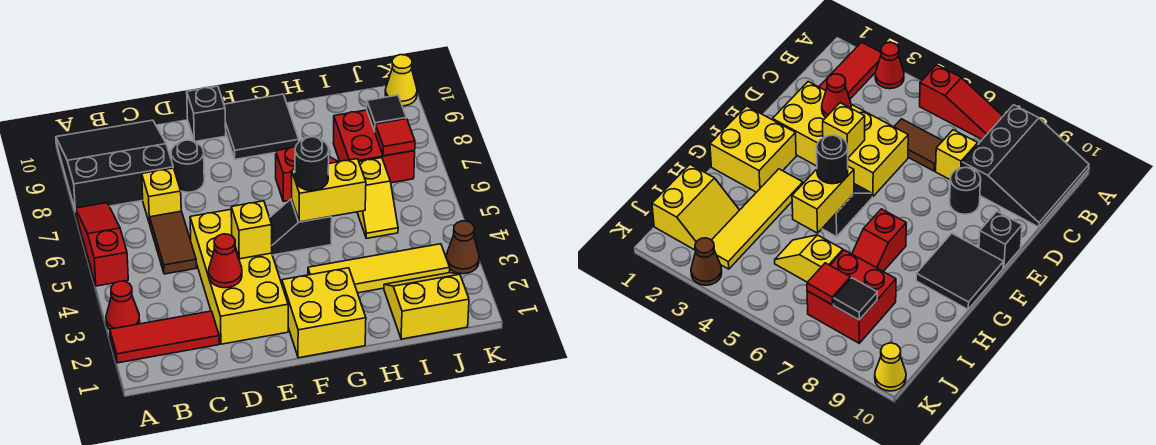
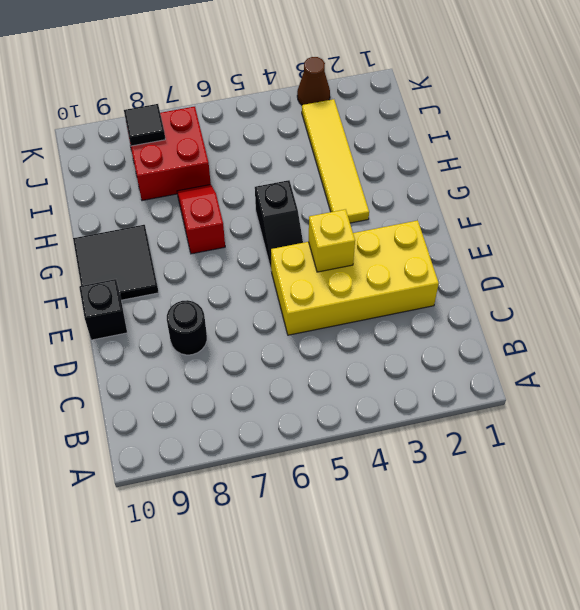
none -> red tile A2:C2 level 1
none -> red cone A3 level 1
none -> red slope A5:A7 level 1 top 5

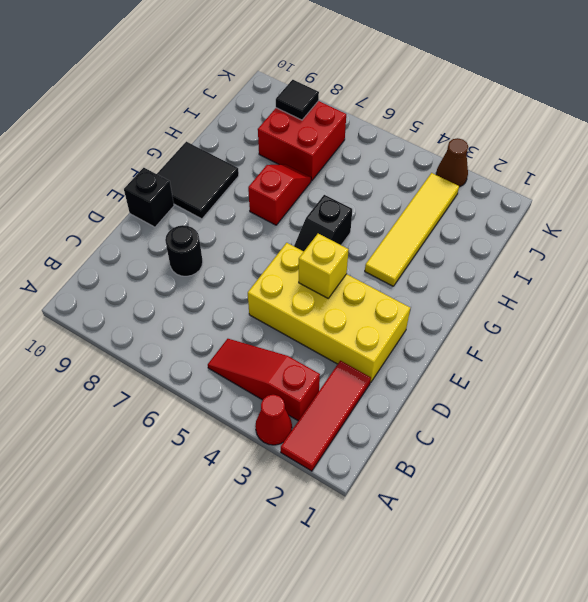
red slope B3:B5 level 1 top 3 -> red slope A5:A7 level 1 top 5
none -> black slope A8:C10 level 1 top 8
none -> brown tile C5:C6 level 1
none -> yellow brick C7 level 1

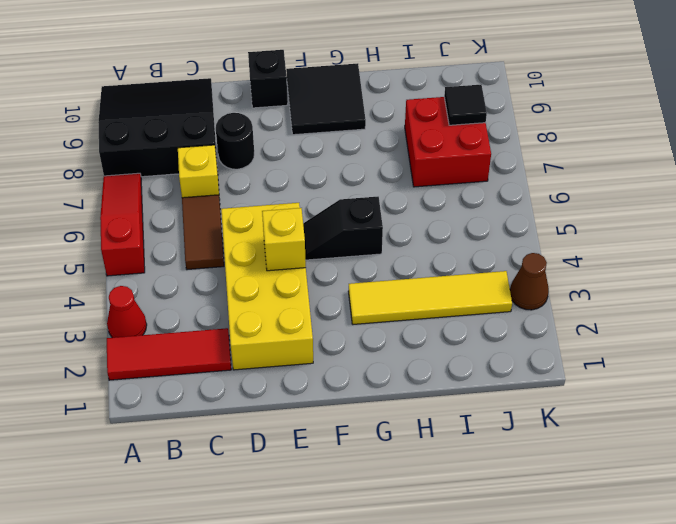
none -> yellow brick F1:G2 level 1
none -> red slope G7:H7 level 1 top G
none -> yellow slope I1:J2 level 1 top 1

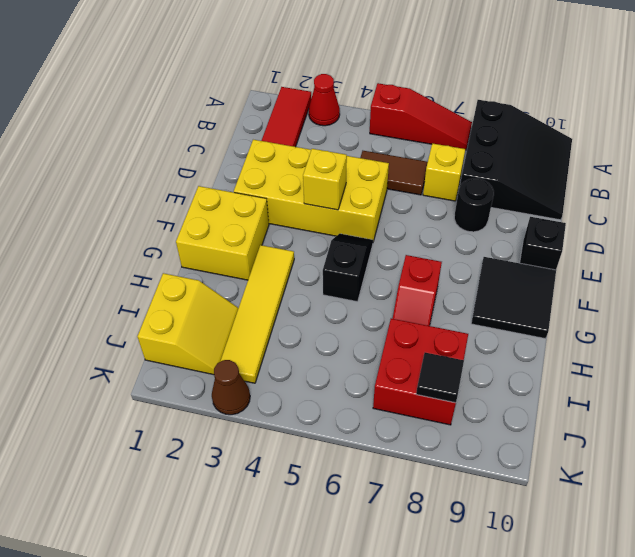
none -> yellow slope I5:I6 level 1 top 6
none -> yellow cone K10 level 1
none -> red cone D3 level 2

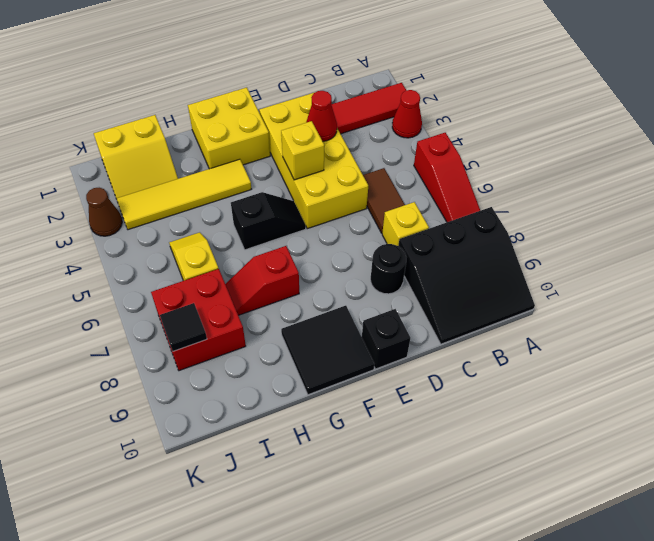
none -> yellow cone K10 level 1
none -> yellow brick G5:H5 level 2
none -> red tile J7 level 2

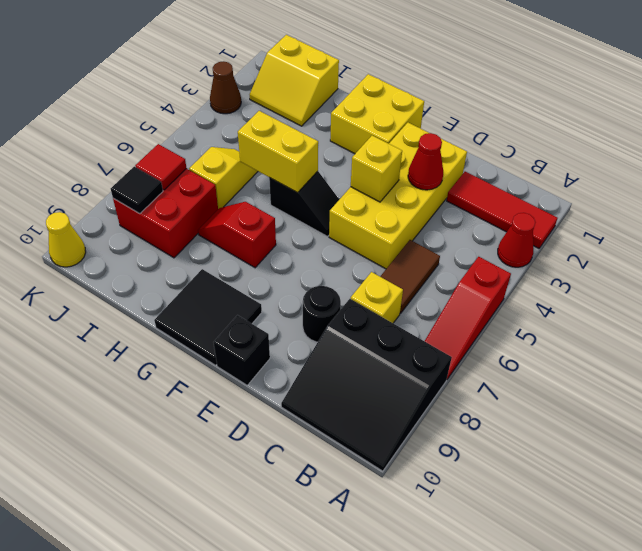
none -> yellow tile G3:J3 level 1
none -> black round brick G5 level 3

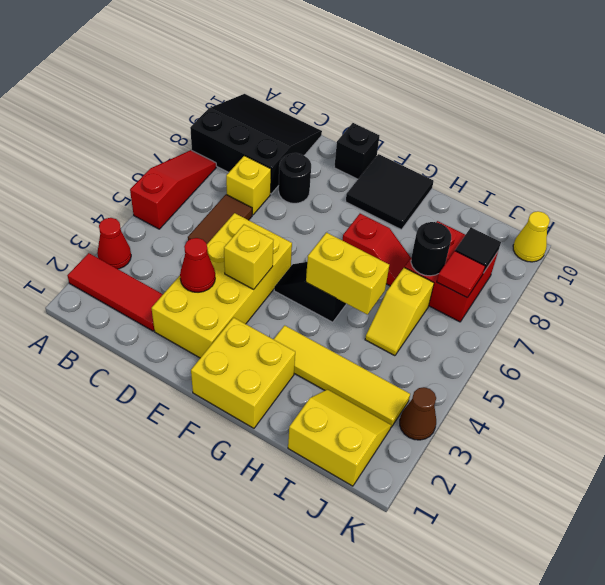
black round brick I7 level 2 -> black round brick G5 level 3

